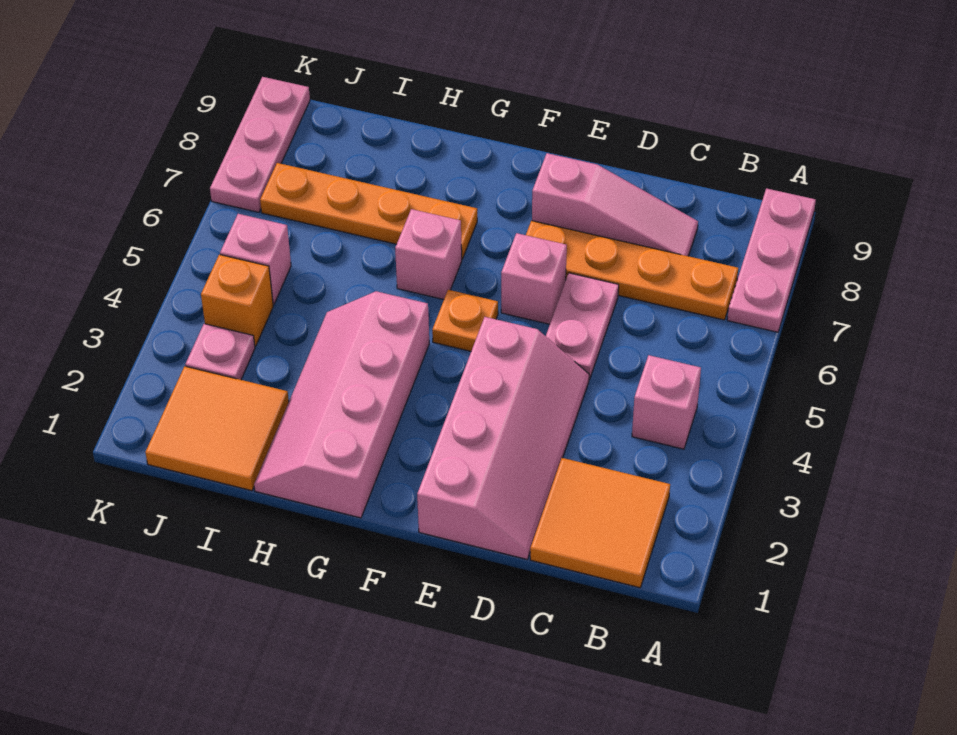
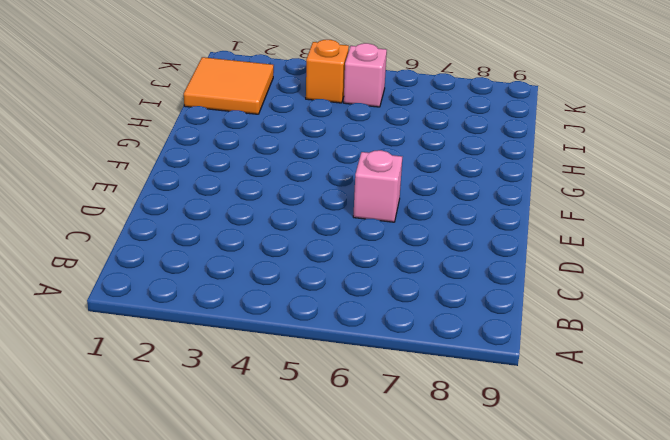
none -> pink plate A7:A9 level 1
none -> orange tile B1:C2 level 1
none -> pink brick B4 level 1

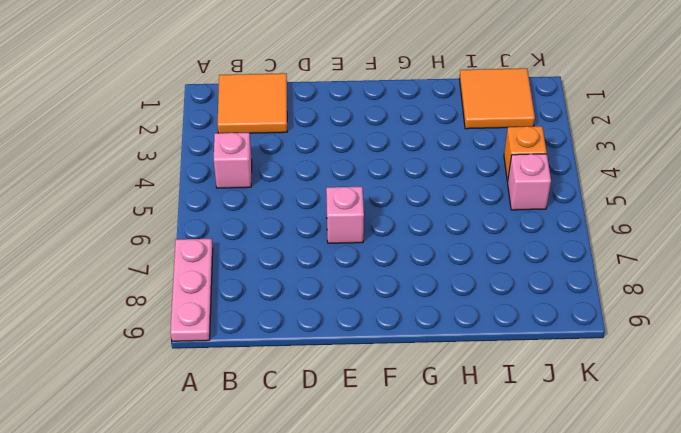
none -> orange plate B7:E7 level 1
none -> pink slope C8:E8 level 1 top E
none -> pink slope D1:E4 level 1 top E

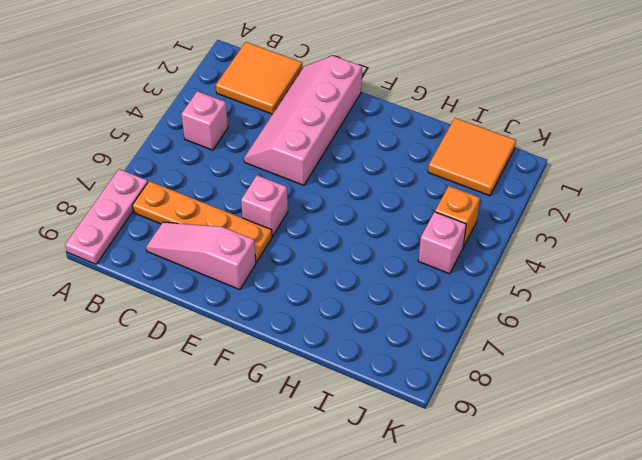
none -> pink plate D5:D6 level 1
none -> orange plate F5 level 1
none -> pink slope G1:H4 level 1 top G

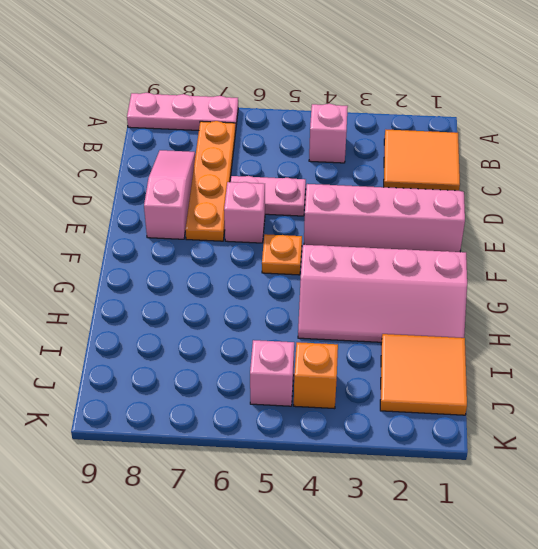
none -> pink brick G6 level 1
none -> orange plate G7:J7 level 1
none -> pink plate J3 level 1

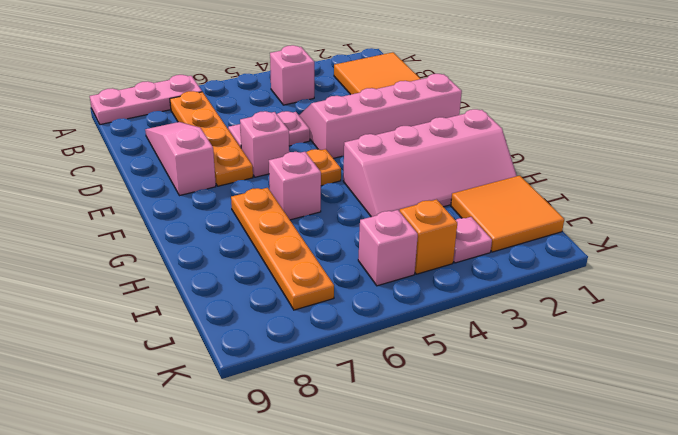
none -> pink plate K7:K9 level 1

